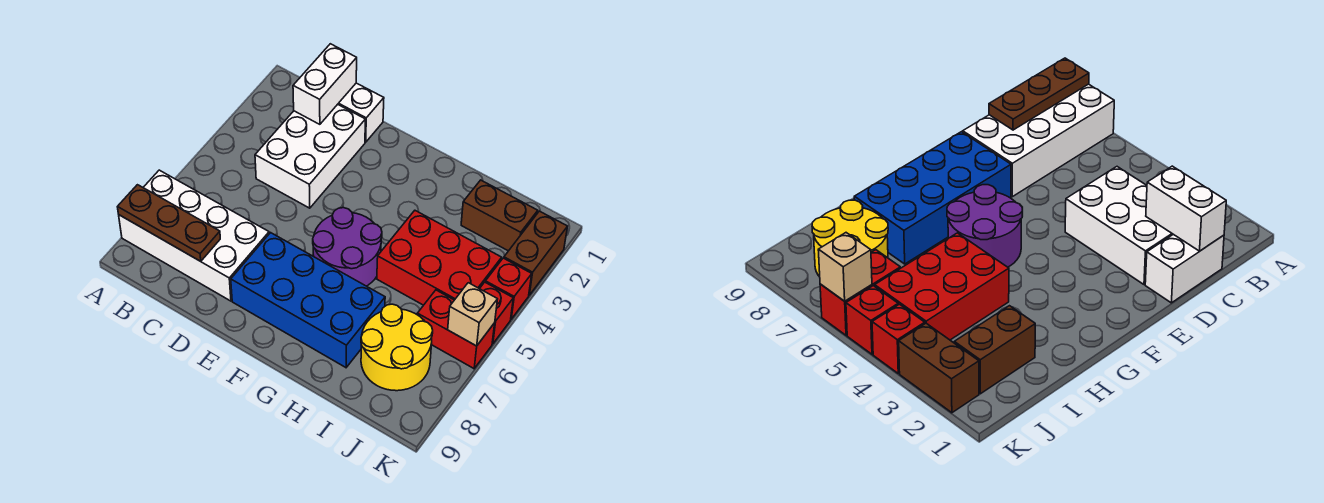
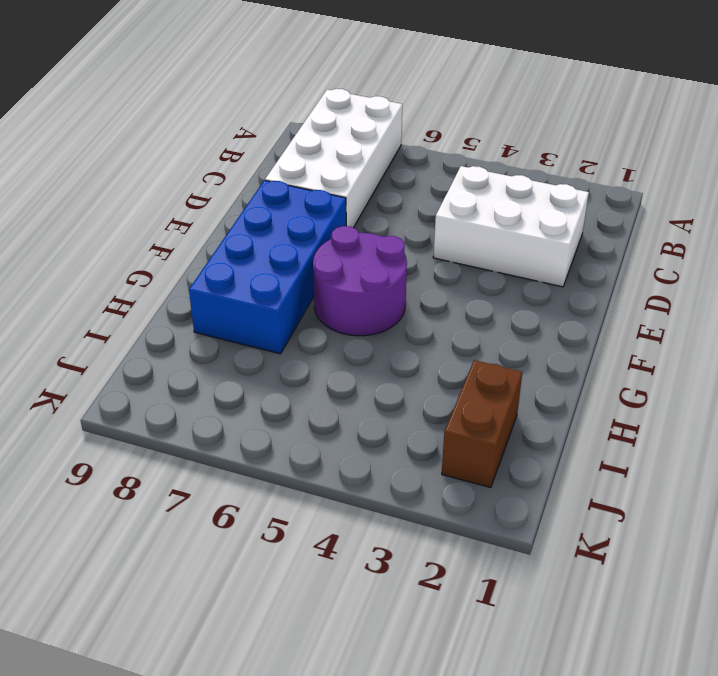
none -> white brick C1:D1 level 1
none -> red brick H4:J5 level 1
none -> yellow round brick I7:J8 level 1

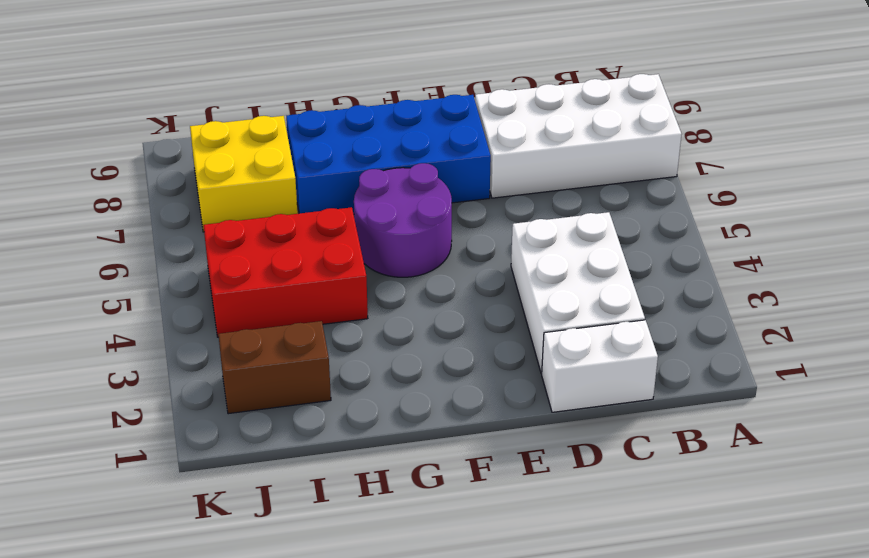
yellow brick I7:J8 level 1 -> yellow round brick I7:J8 level 1
none -> red brick J6:K6 level 1
none -> brown brick K2:K3 level 1
none -> red brick K4 level 1

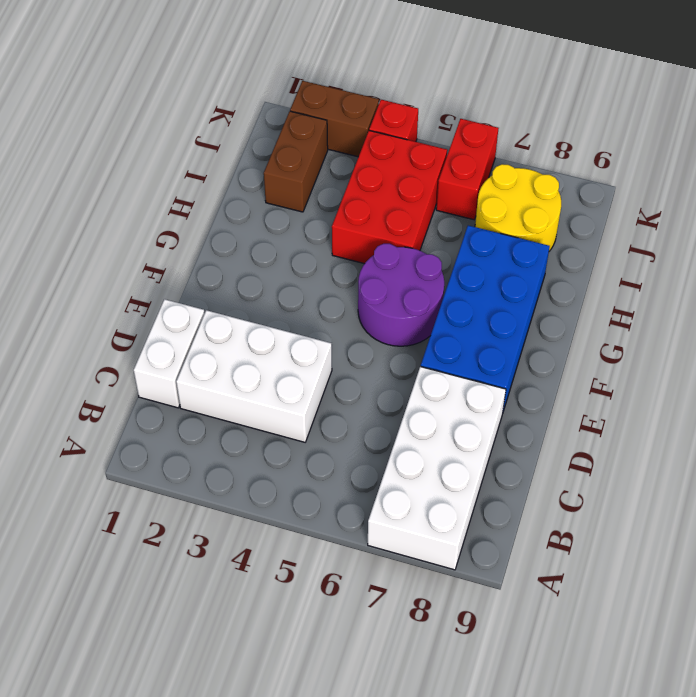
none -> red brick K5 level 1
none -> brown plate A8:C8 level 2
none -> white brick C1:C2 level 2

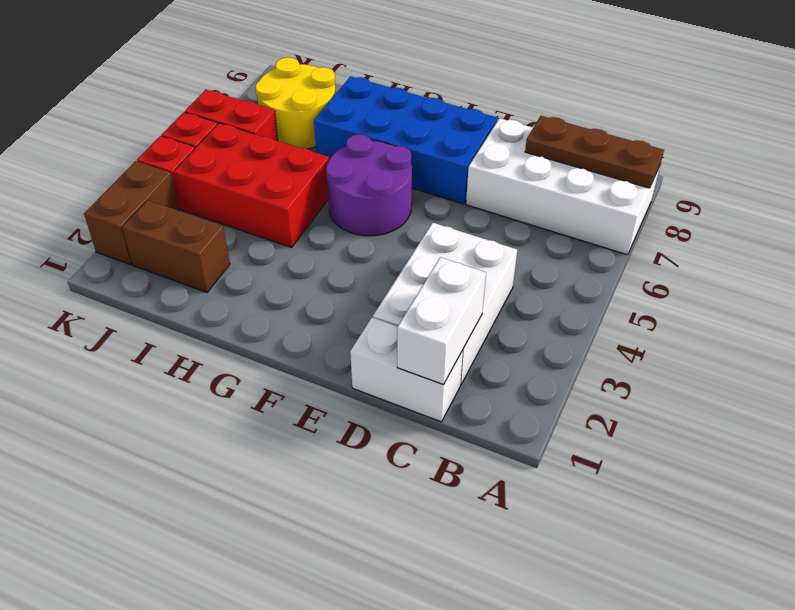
none -> tan brick K6 level 2

